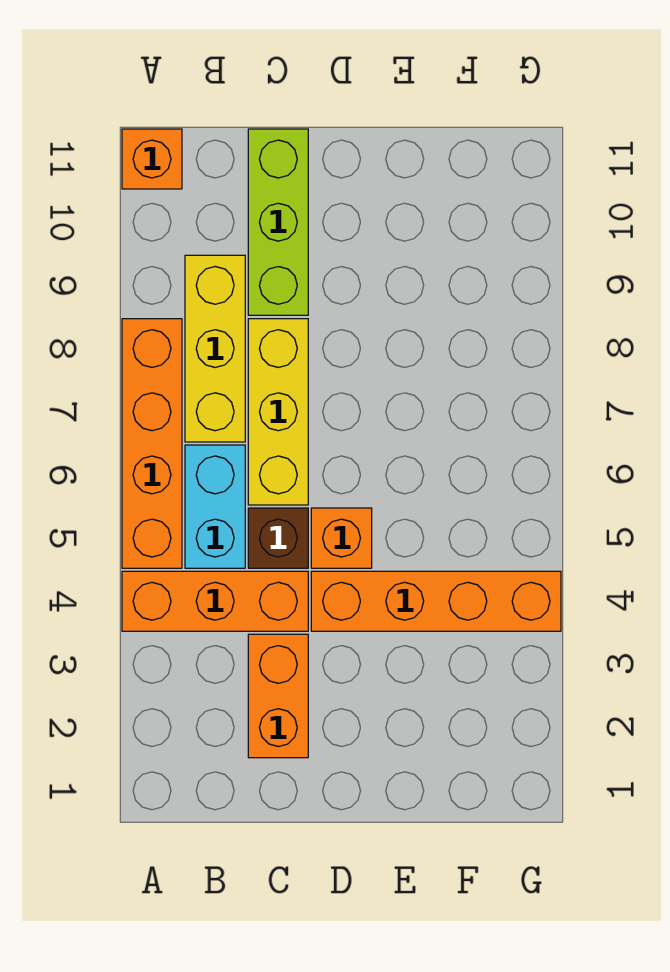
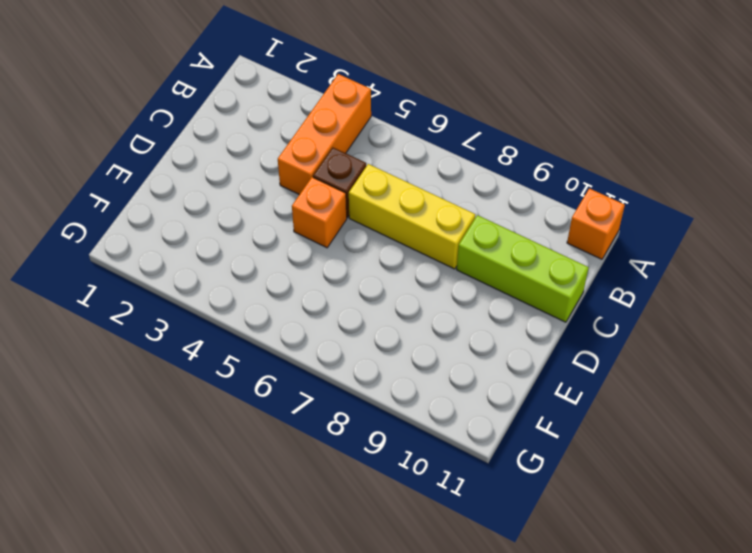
none -> orange brick A5:A8 level 1
none -> cyan brick B5:B6 level 1

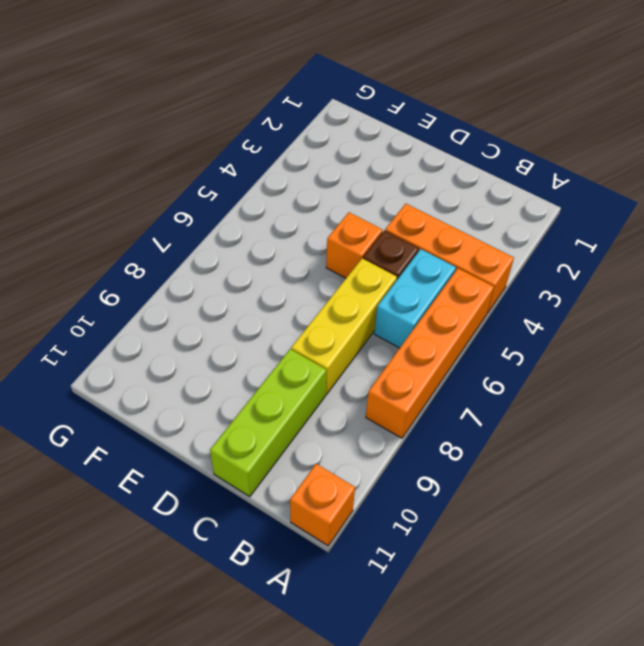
none -> yellow brick B7:B9 level 1
none -> orange brick C2:C3 level 1

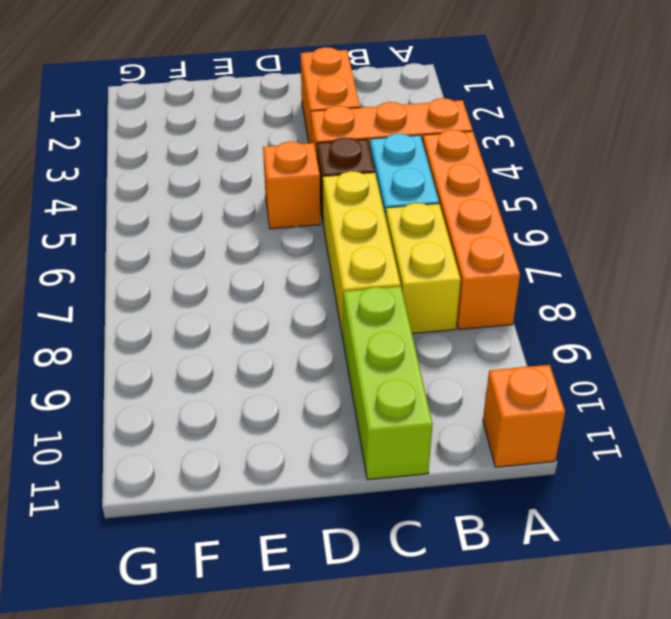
yellow brick B7:B8 level 1 -> yellow brick B7:B9 level 1
none -> orange brick D4:G4 level 1

